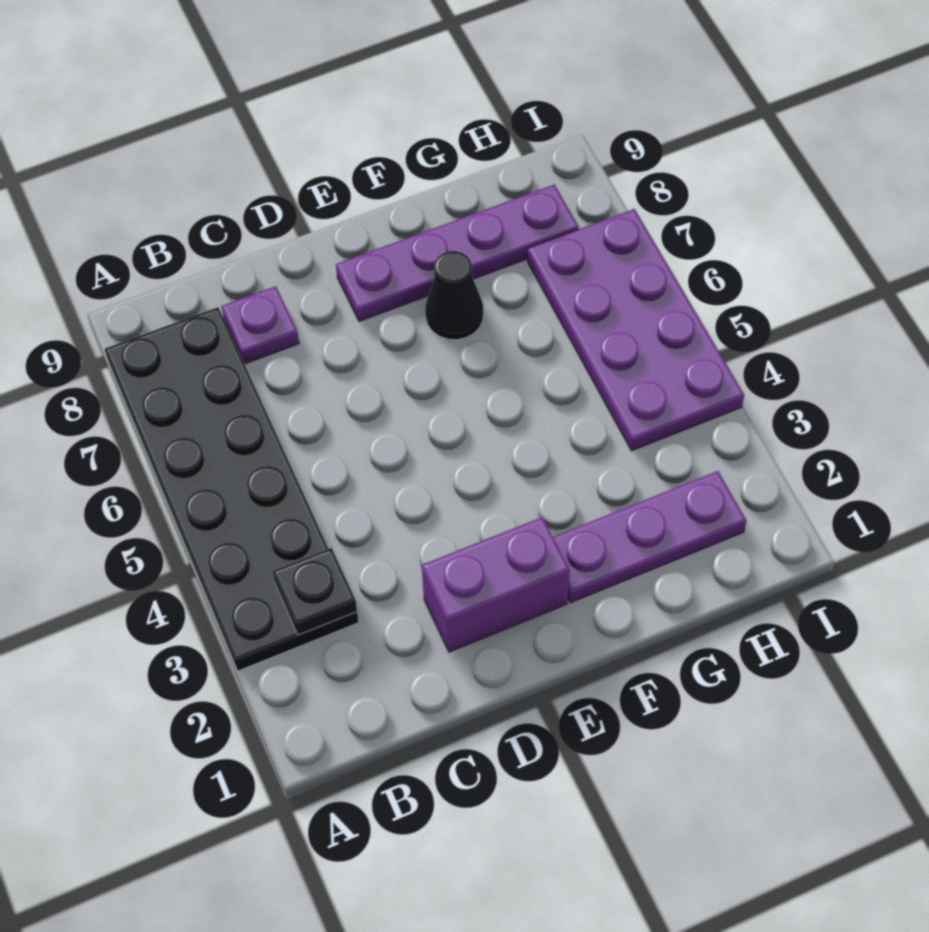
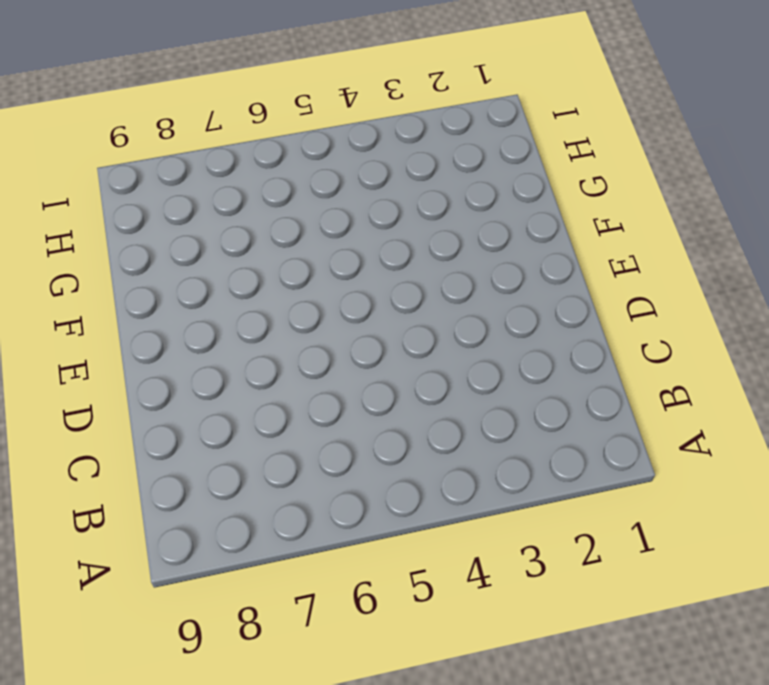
none -> black plate A3:B8 level 1
none -> purple plate C8 level 1

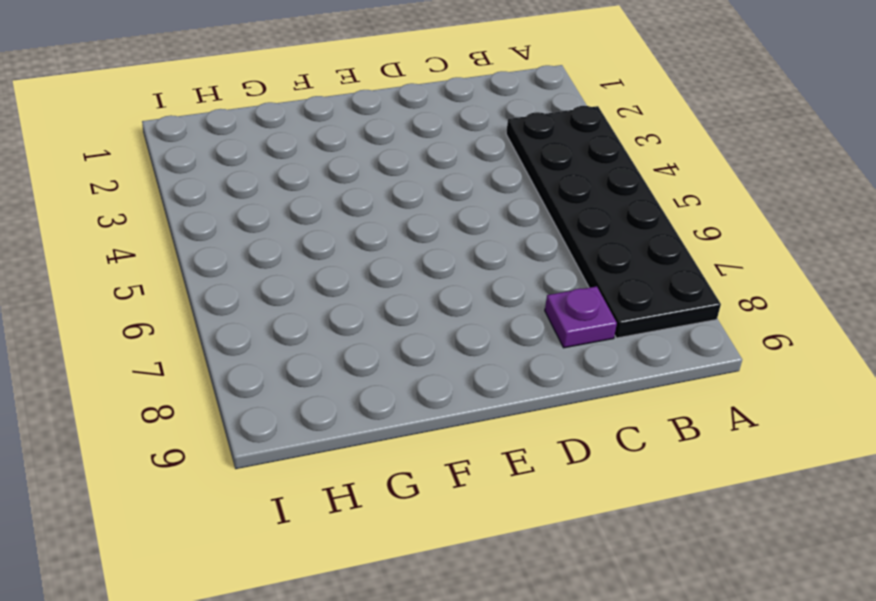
none -> purple brick D2:E2 level 1
none -> purple plate E8:H8 level 1

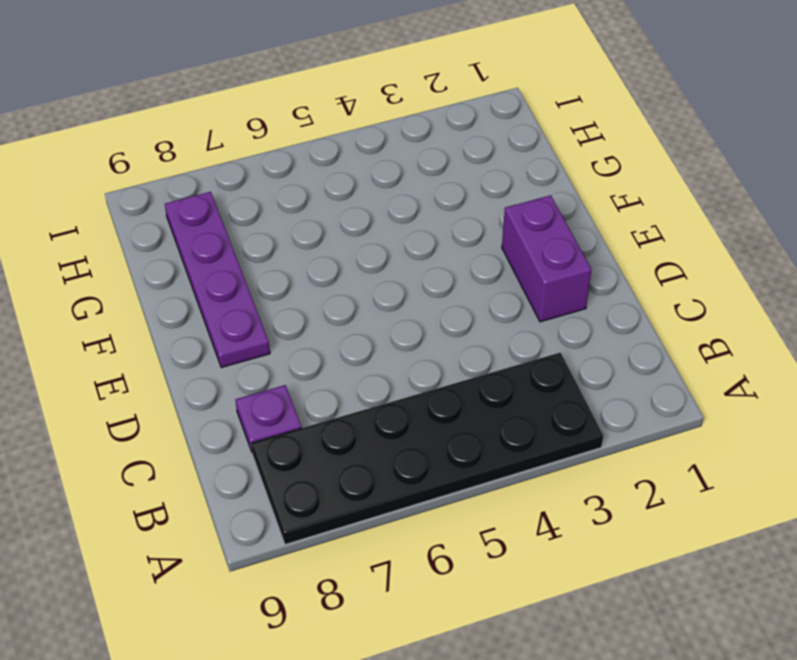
none -> purple plate F2:H2 level 1
none -> black cone F7 level 1

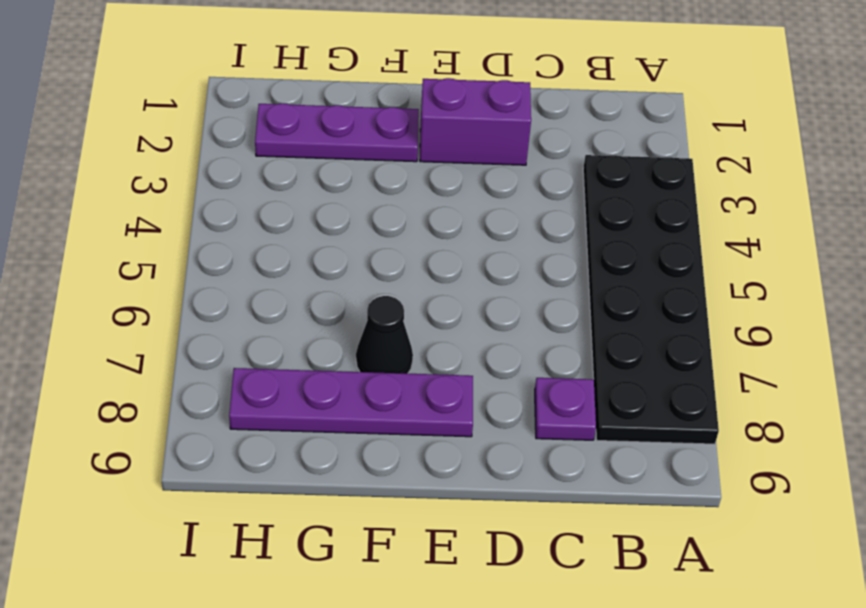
none -> purple plate H4:I7 level 1
none -> black plate B3 level 2

